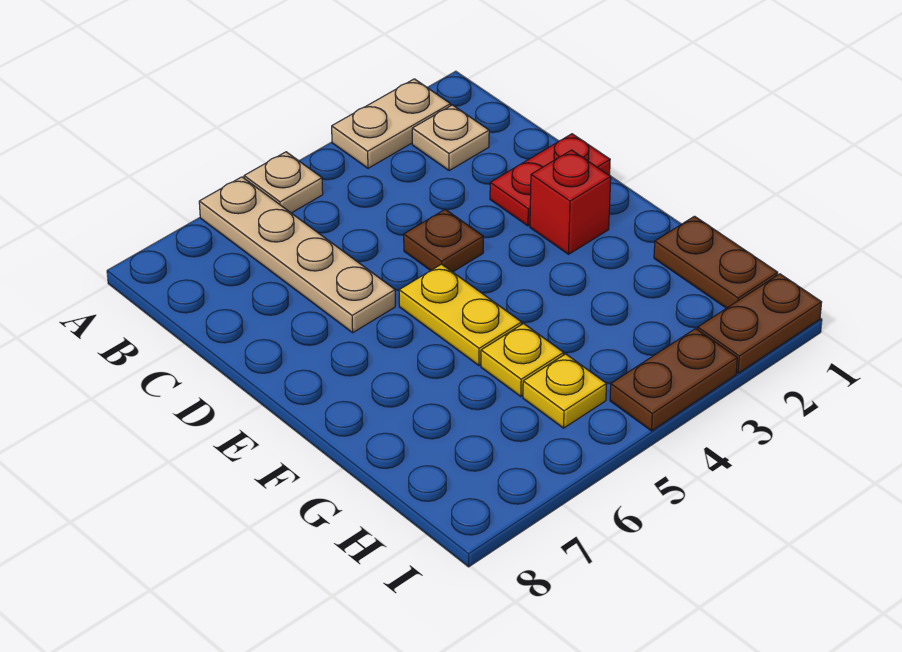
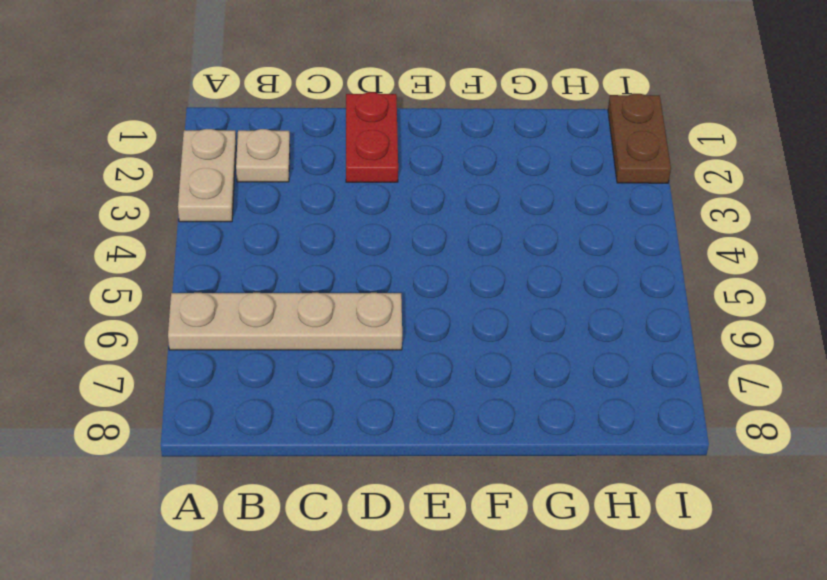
none -> tan plate A5 level 1
none -> brown plate D4 level 1
none -> red brick E2 level 1

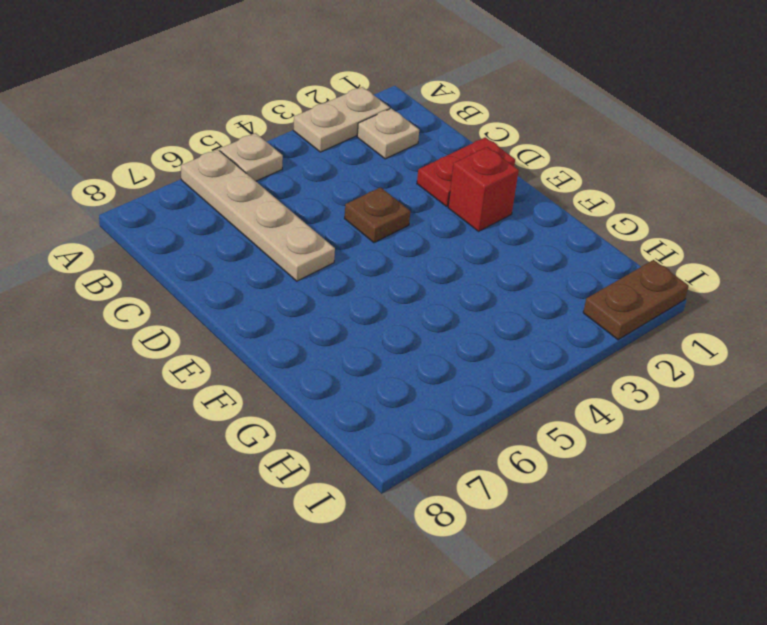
none -> yellow plate E5:F5 level 1
none -> brown plate G1:H1 level 1
none -> yellow plate G5 level 1

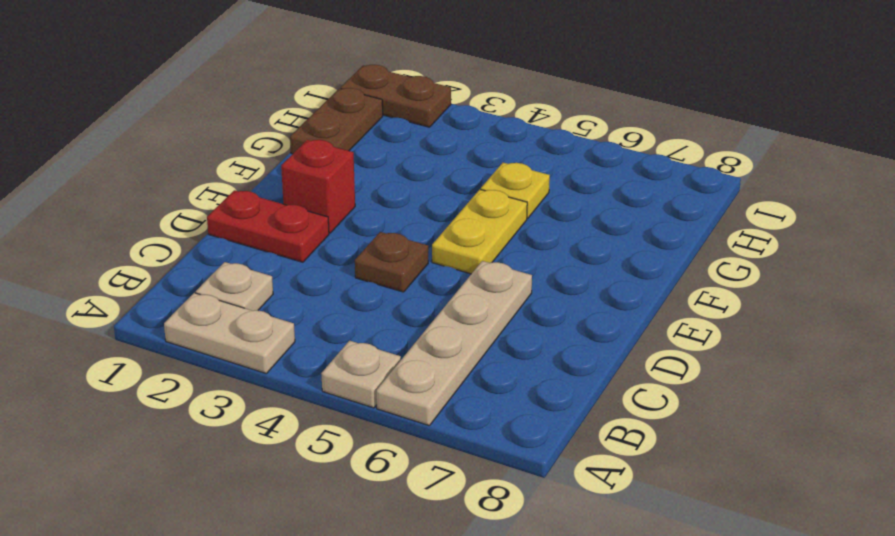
none -> yellow plate H5 level 1
none -> brown plate I3:I4 level 1

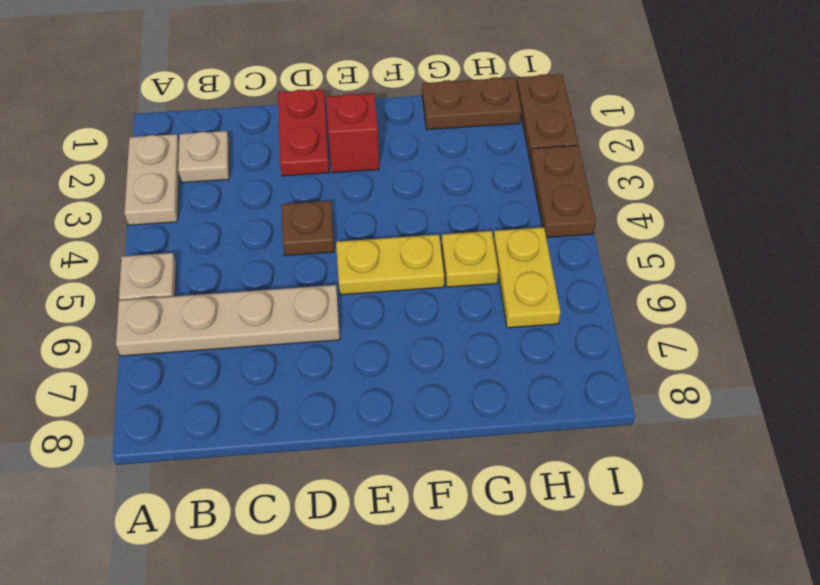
yellow plate H5:H6 level 1 -> yellow plate H5 level 1

